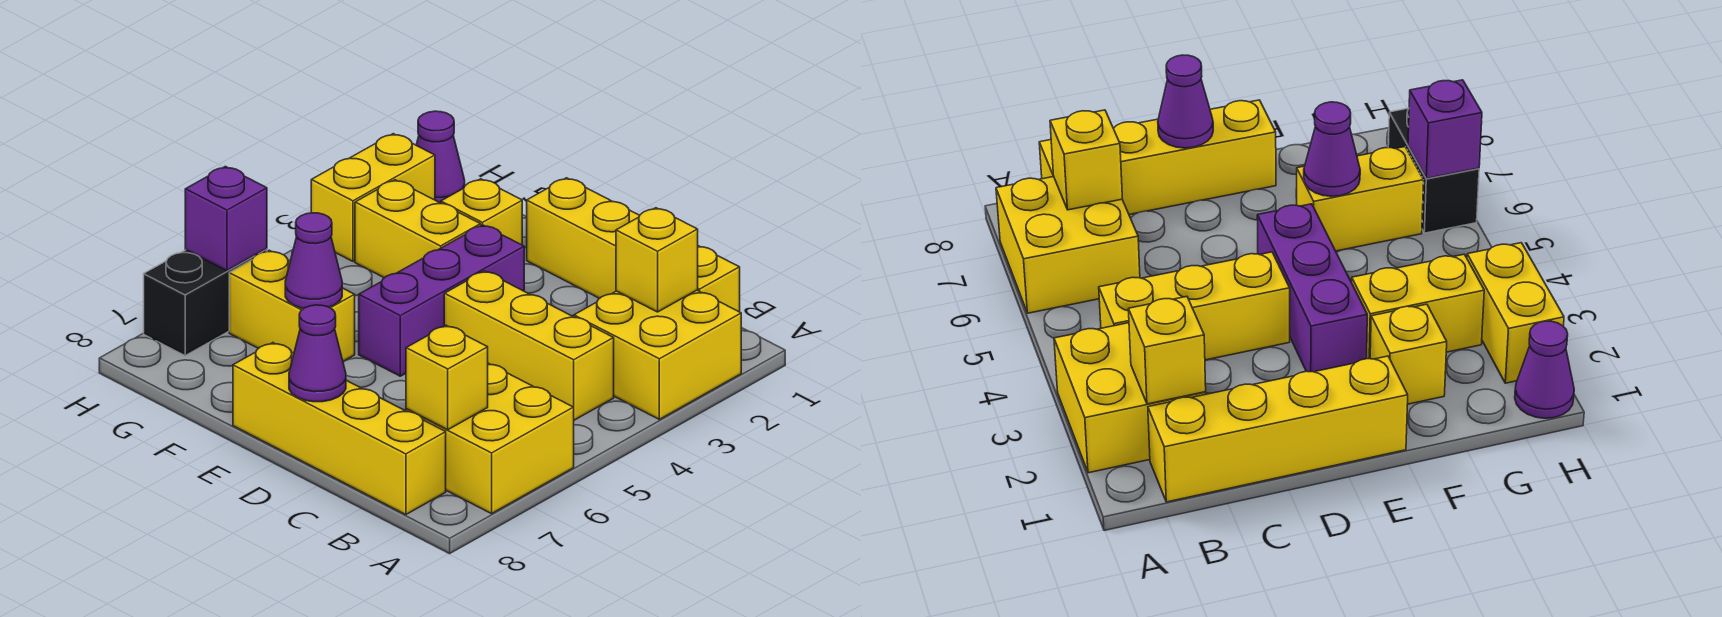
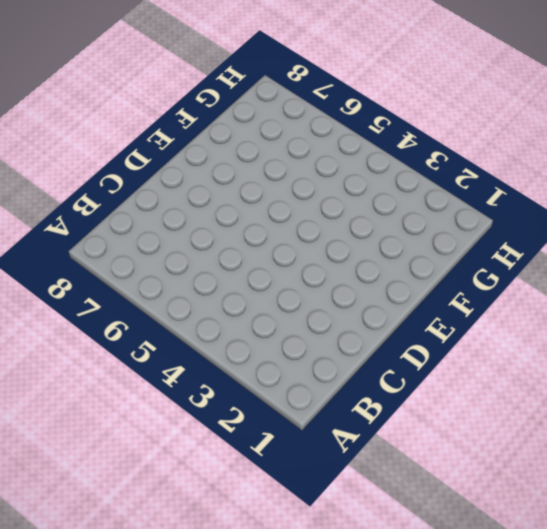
none -> yellow brick A2:B3 level 1
none -> yellow brick A6:B7 level 1
none -> yellow brick B1:E1 level 1

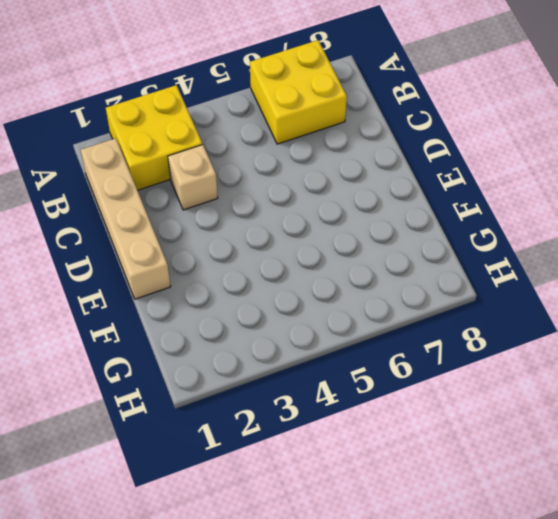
tan brick B1:E1 level 1 -> yellow brick B1:E1 level 1
tan brick C3 level 1 -> none
none -> yellow brick B4:D4 level 1
none -> yellow brick B8:E8 level 1
none -> purple brick E3:E5 level 1

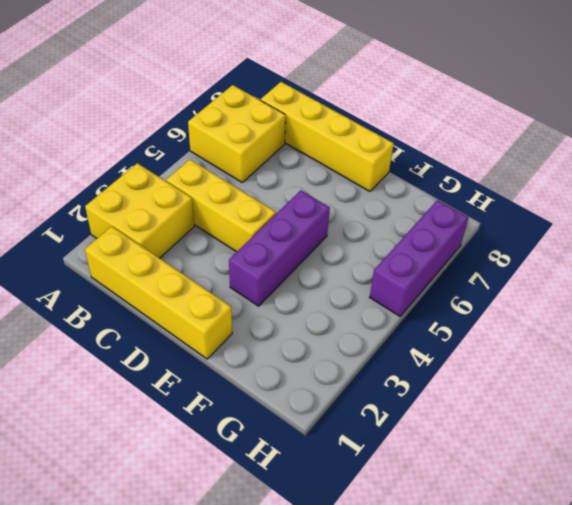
purple brick H5:H7 level 1 -> black brick H6:H7 level 1
none -> yellow brick F2 level 1
none -> yellow brick F3:G3 level 1
none -> yellow brick F6:G6 level 1

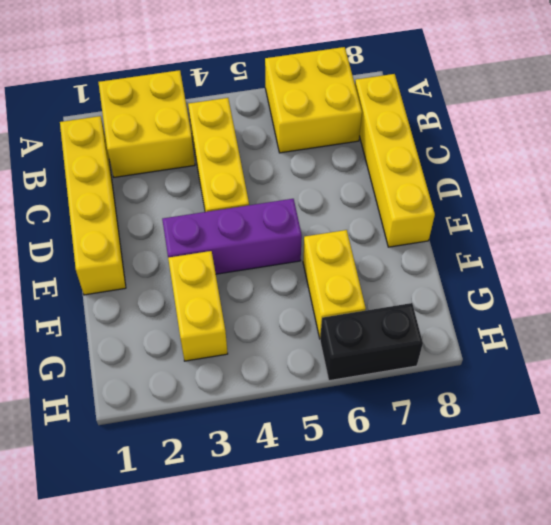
none -> yellow brick F2 level 1
none -> purple cone H1 level 1
none -> yellow brick H2:H3 level 1

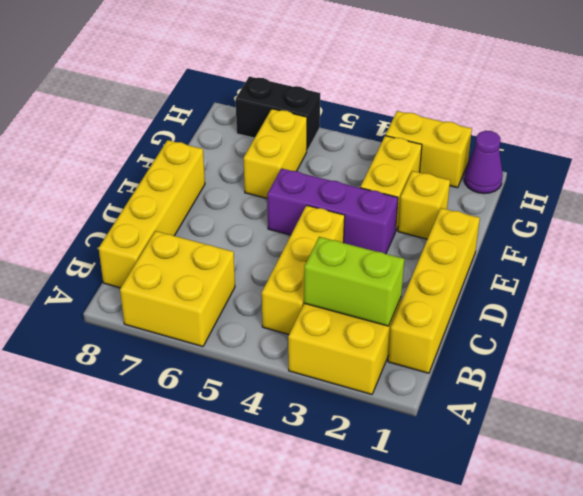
lime brick B2:B3 level 2 -> yellow brick B2 level 2
none -> yellow brick B7 level 2
none -> purple cone D8 level 2
none -> purple cone F6 level 2

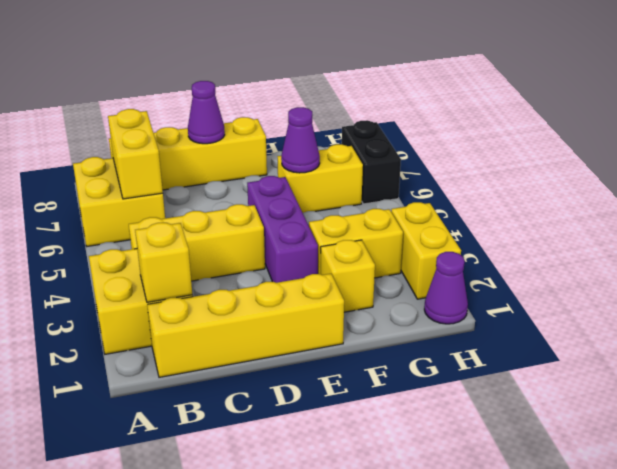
yellow brick B6:B7 level 2 -> yellow brick B7 level 2
none -> purple brick H6 level 2

